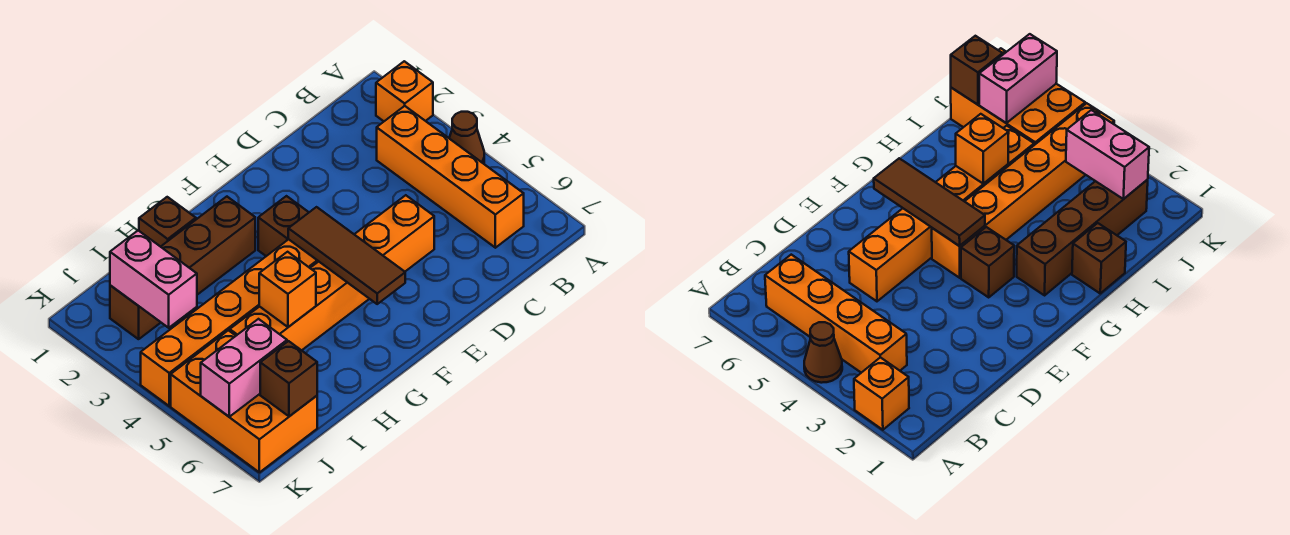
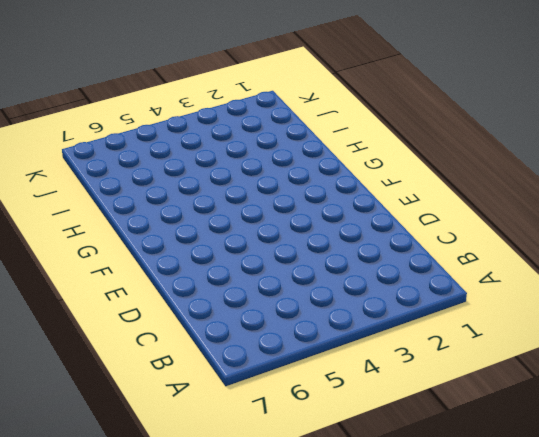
none -> orange brick A2 level 1
none -> brown cone A4 level 1
none -> orange brick B3:B6 level 1

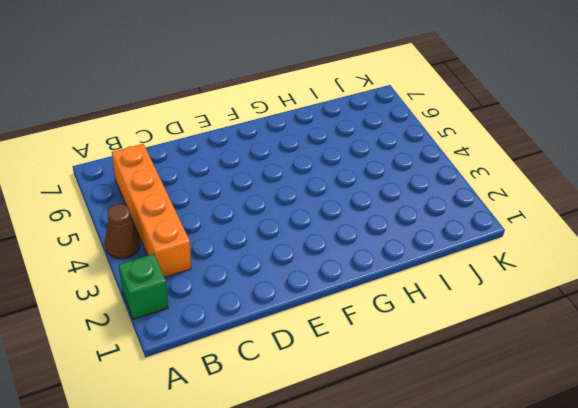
green brick A2 level 1 -> orange brick A2 level 1
none -> orange brick D5:I5 level 1
none -> brown brick F3 level 1
none -> orange brick F4:K4 level 1

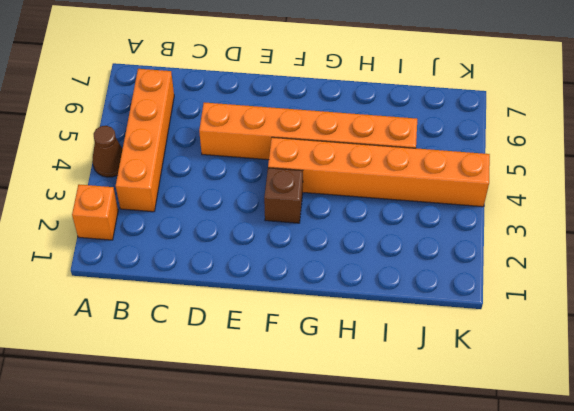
none -> brown brick G2:J2 level 1
none -> brown brick H1 level 1
none -> orange brick J5:K7 level 1

